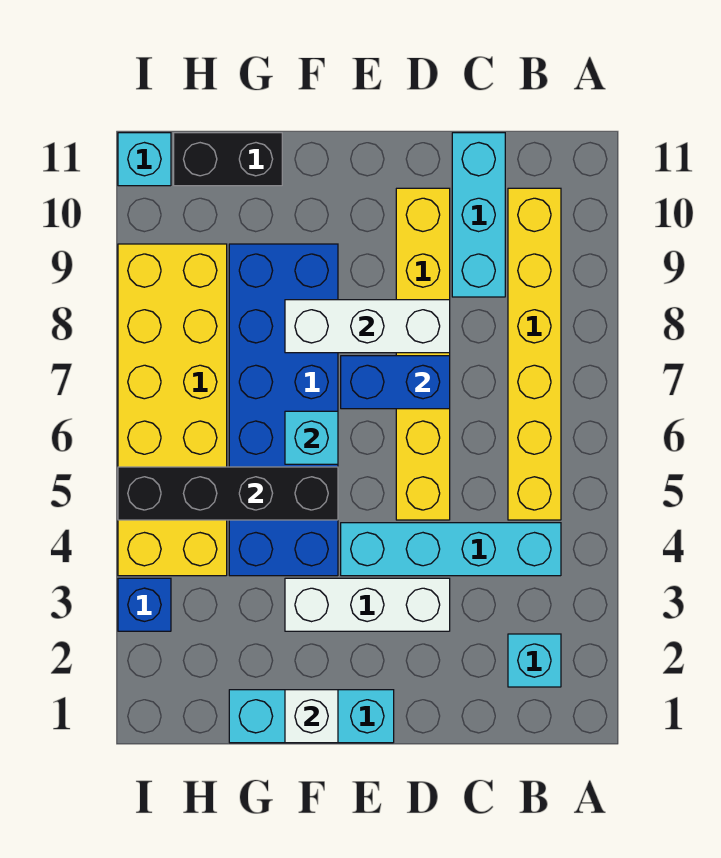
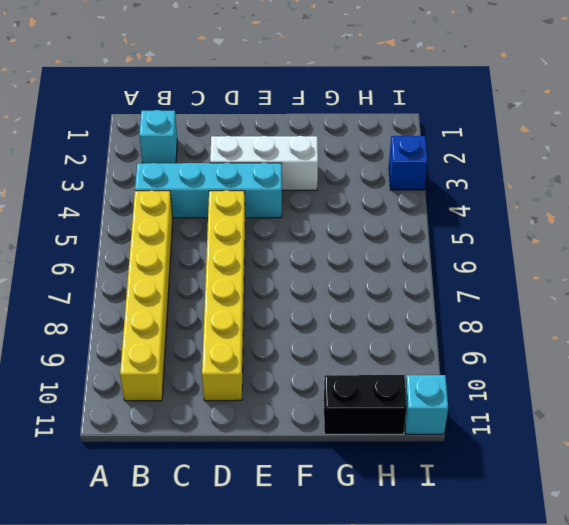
none -> cyan brick C9:C11 level 1
none -> cyan brick E1:G1 level 1
none -> blue brick F4:G9 level 1

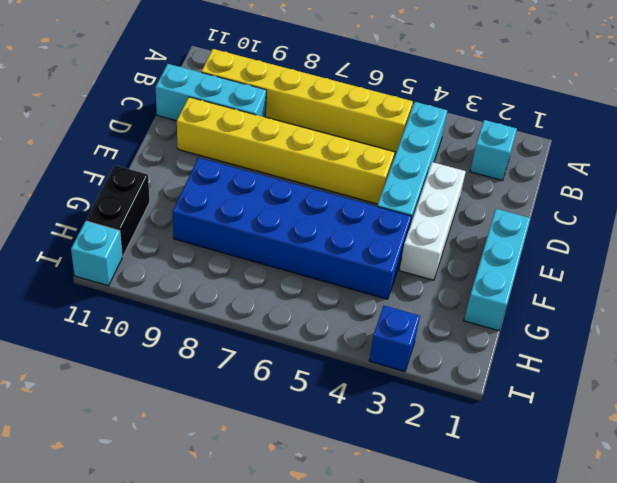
none -> yellow brick H4:I9 level 1
none -> blue brick D7:E7 level 2
none -> white brick D8:F8 level 2

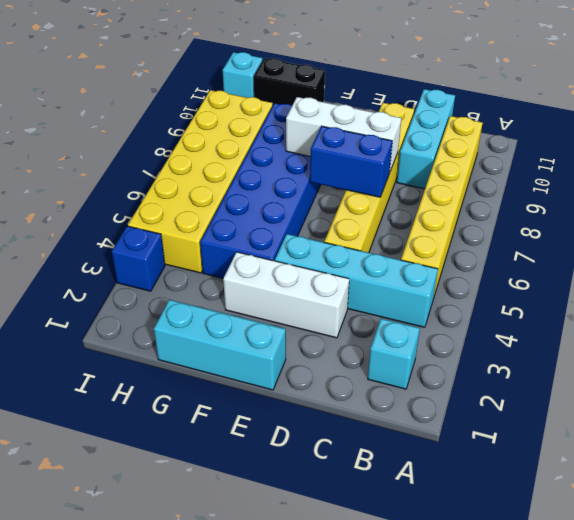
none -> white brick F1 level 2
none -> black brick F5:I5 level 2
none -> cyan brick F6 level 2

